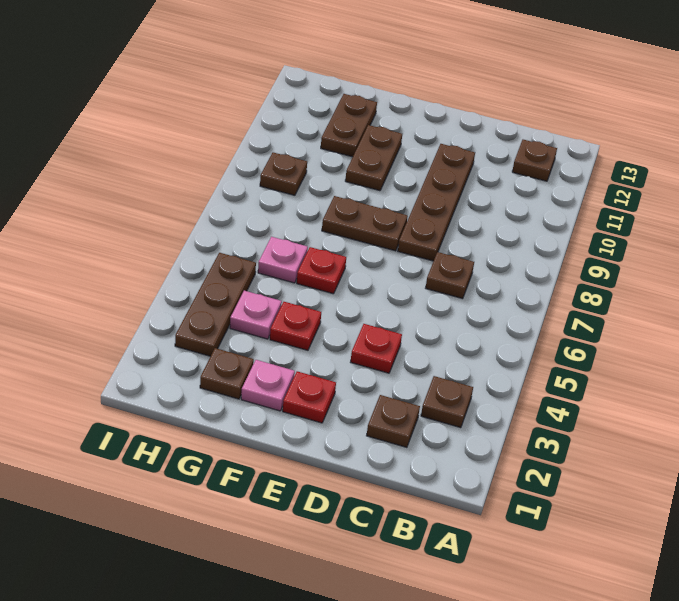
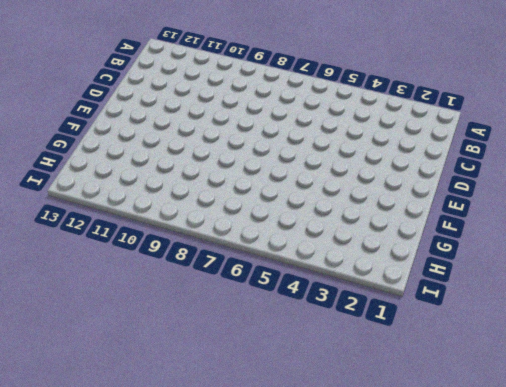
none -> brown plate B3 level 1
none -> brown plate B12 level 1
none -> brown plate C2 level 1

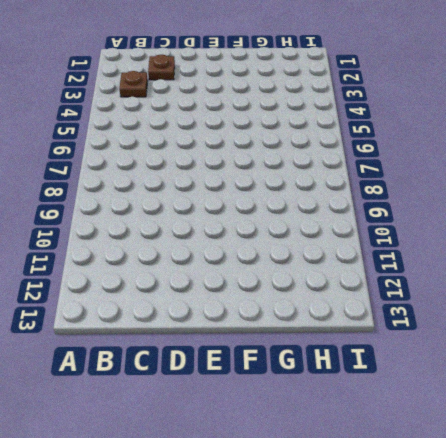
none -> brown plate B12 level 1
none -> brown plate C7 level 1
none -> red plate D4 level 1

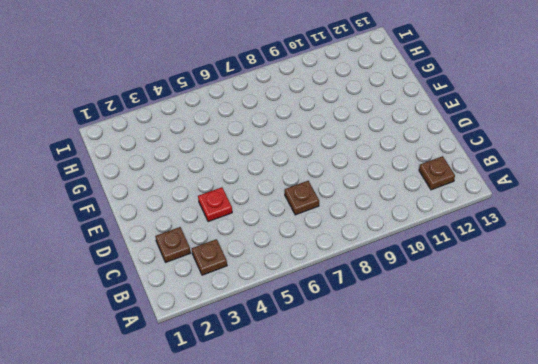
none -> brown plate D8:D11 level 1
none -> red plate E2 level 1
none -> brown plate E8:F8 level 1

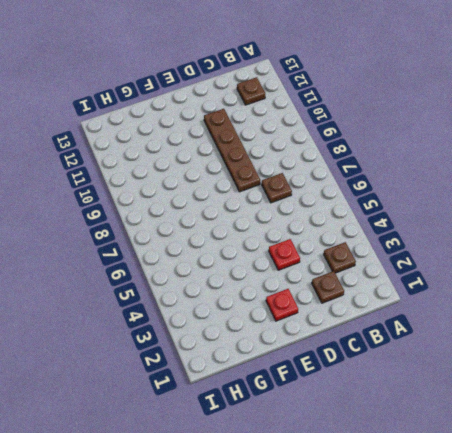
none -> brown plate E8:F8 level 1
none -> pink plate F2 level 1
none -> red plate F4 level 1

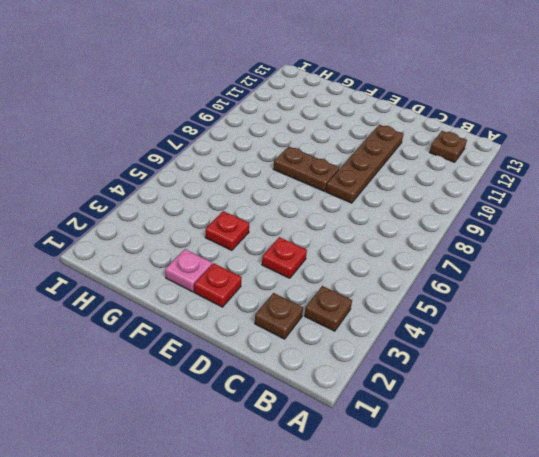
none -> brown plate C7 level 1
none -> red plate F6 level 1
none -> brown plate F10:F11 level 1

